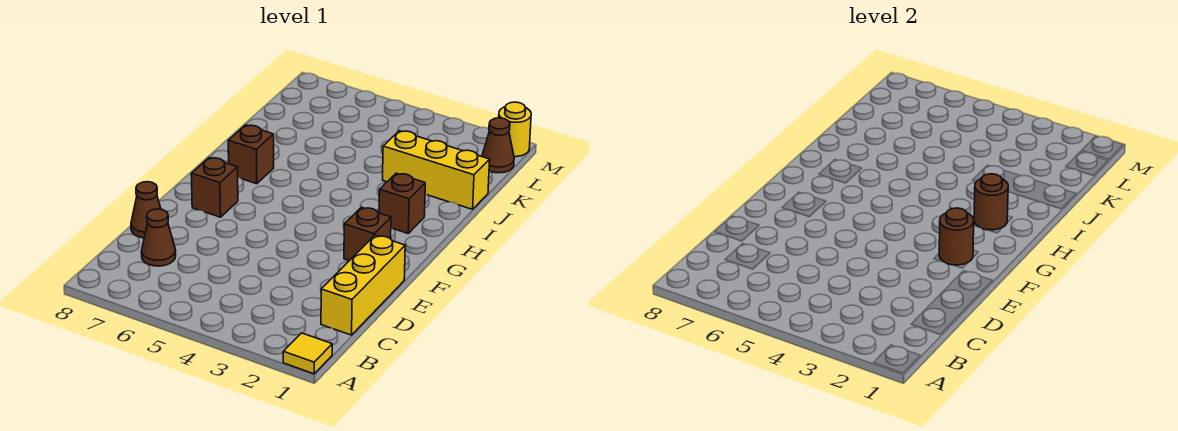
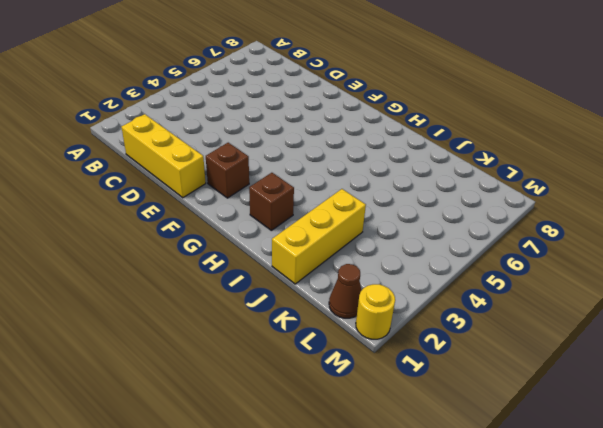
none -> yellow tile A1 level 1
none -> brown cone C7 level 1
none -> brown cone D8 level 1

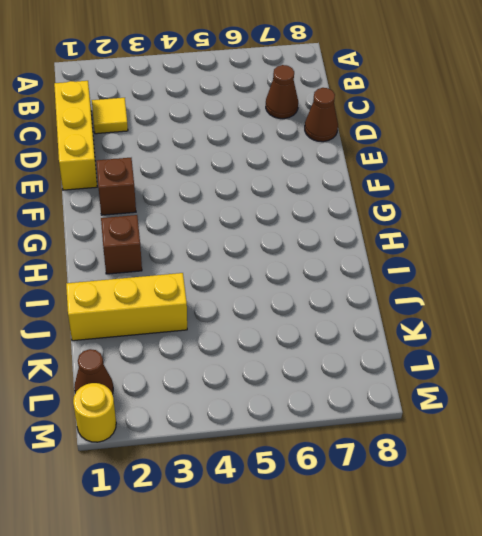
yellow tile C2 level 1 -> yellow tile A1 level 1
none -> brown brick F7 level 1
none -> brown brick H7 level 1
none -> brown round brick F2 level 2

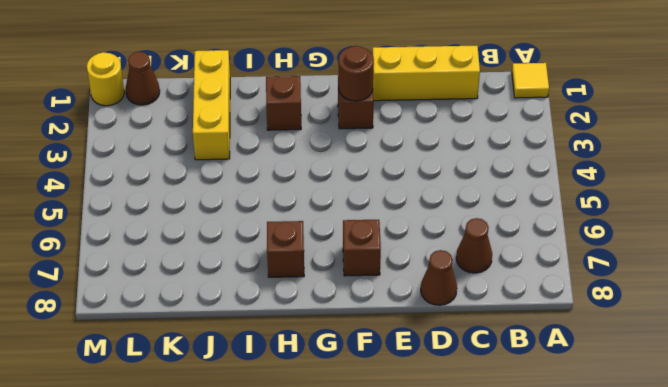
none -> brown round brick H2 level 2

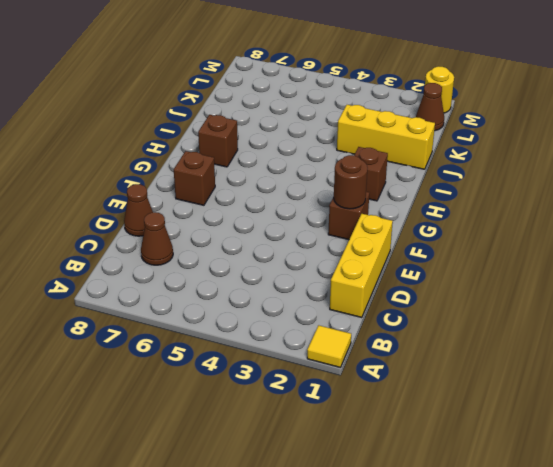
none -> brown round brick H2 level 2

